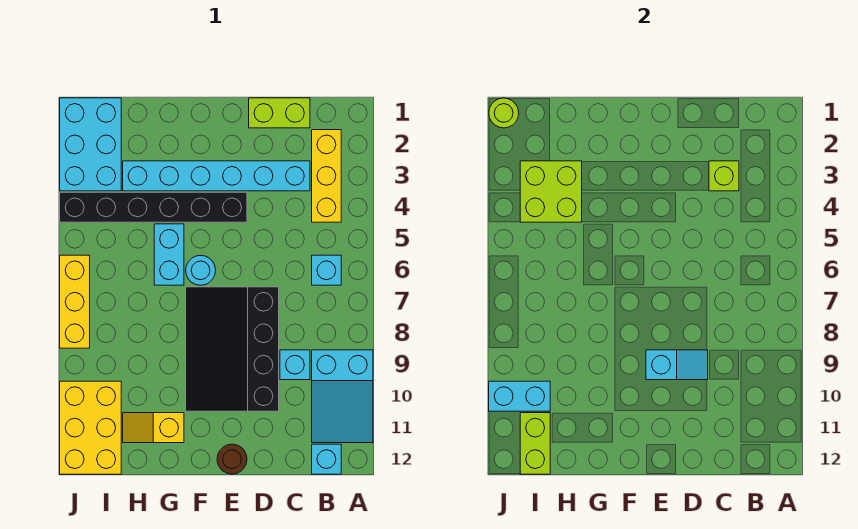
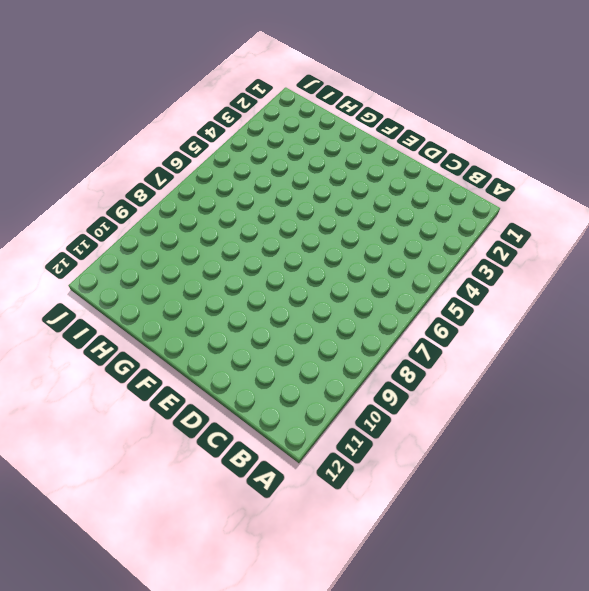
none -> cyan slope A9:B11 level 1 top 9
none -> yellow brick B2:B4 level 1
none -> cyan brick B6 level 1

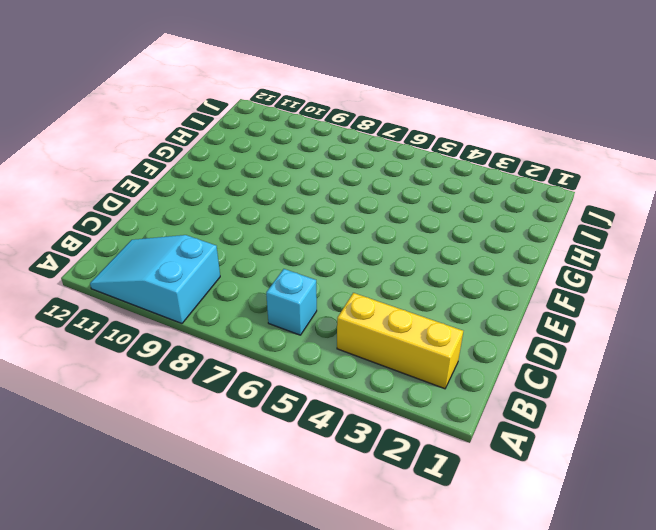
none -> cyan brick B12 level 1
none -> lime brick C1:D1 level 1
none -> cyan brick C3:H3 level 1

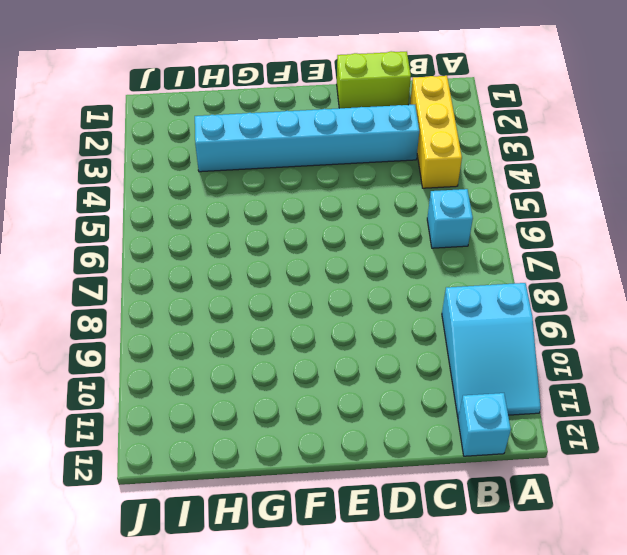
none -> cyan brick C9 level 1
none -> black slope D7:F10 level 1 top D
none -> black brick E4:J4 level 1

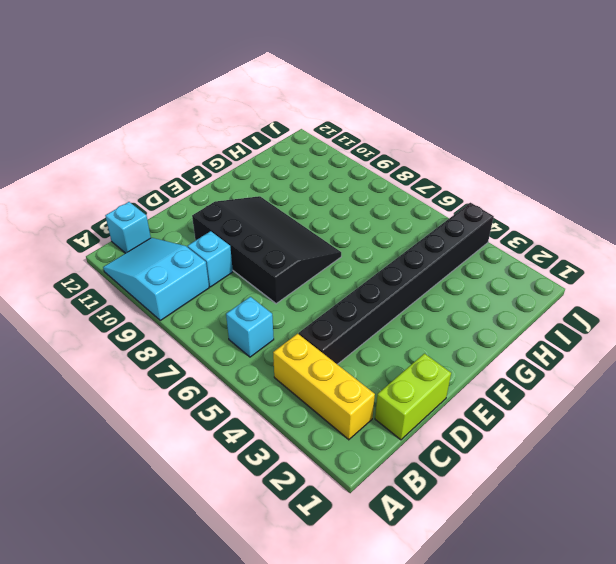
black brick C4:J4 level 1 -> black brick E4:J4 level 1
none -> cyan brick C3:H3 level 1
none -> brown round brick E12 level 1
none -> cyan round brick F6 level 1

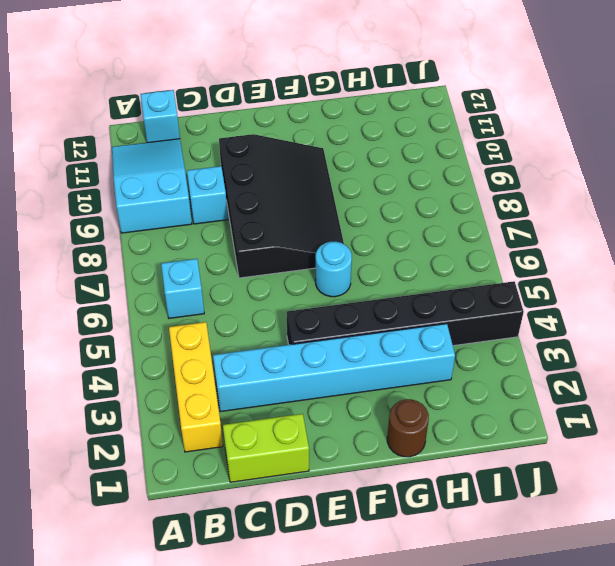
brown round brick G1 level 1 -> brown round brick E12 level 1
none -> cyan brick G5:G6 level 1
none -> yellow slope G11:H11 level 1 top G
none -> cyan brick I1:J3 level 1

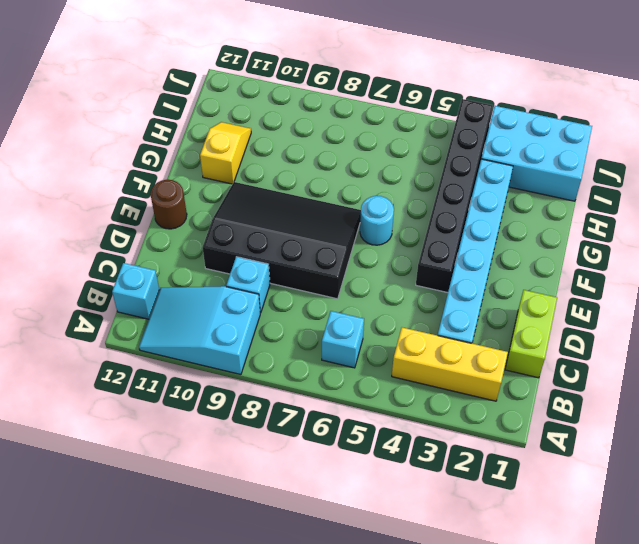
none -> cyan brick G5:G6 level 1
none -> yellow brick I10:J12 level 1
none -> yellow brick J6:J8 level 1

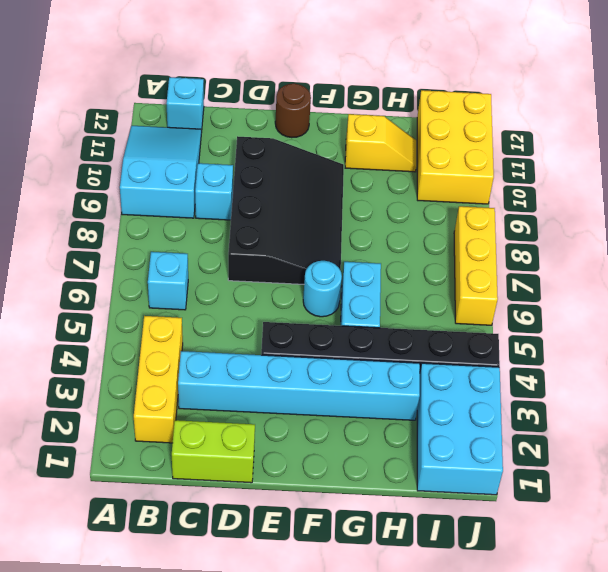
none -> lime brick C3 level 2
none -> cyan slope D9:E9 level 2 top E
none -> lime brick H3:I4 level 2

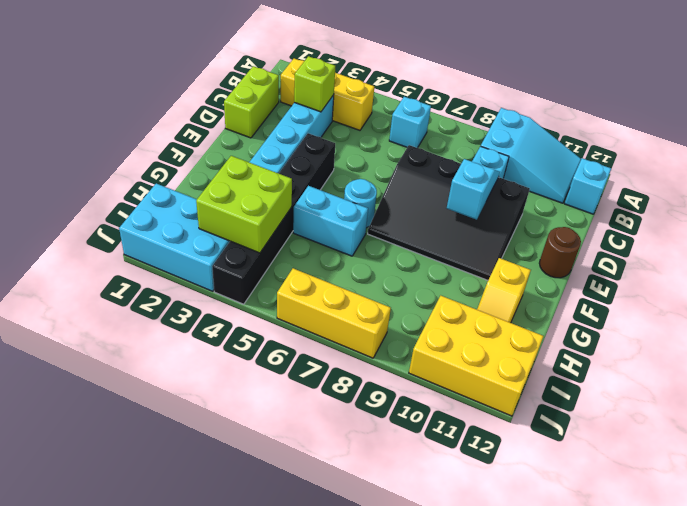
none -> cyan brick I10:J10 level 2
none -> lime brick I11:I12 level 2
none -> lime round brick J1 level 2

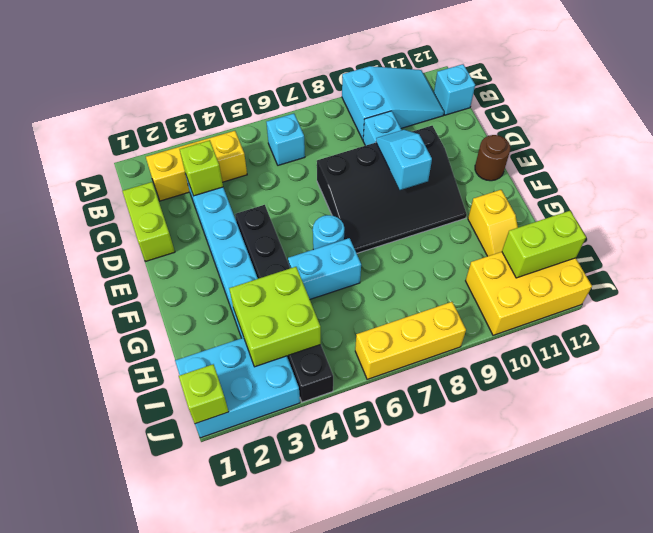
lime brick J1 level 2 -> lime round brick J1 level 2
none -> cyan brick I10:J10 level 2

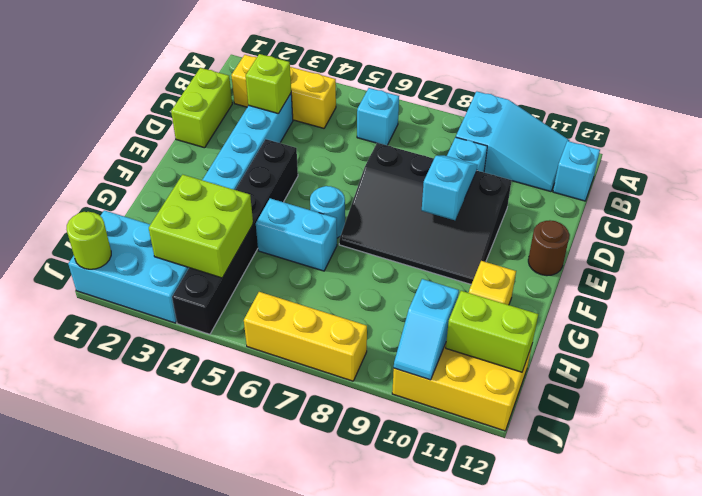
cyan slope I10:J10 level 2 top I -> cyan brick I10:J10 level 2

